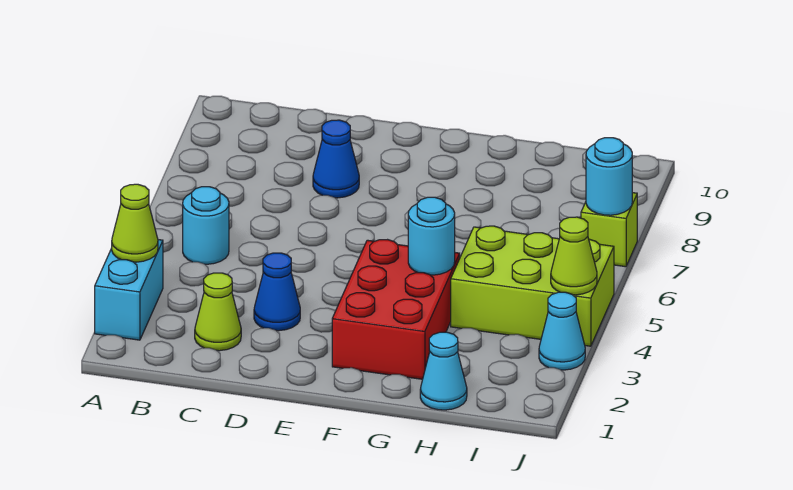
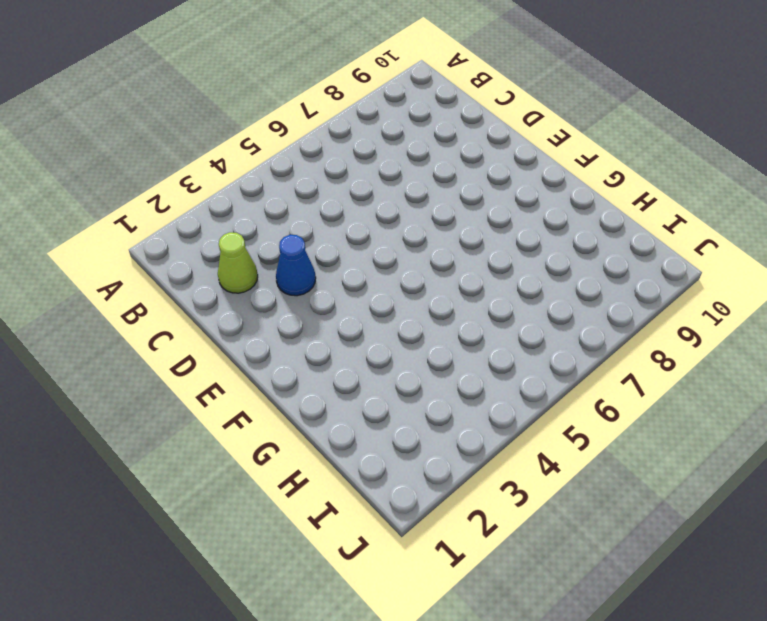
none -> cyan brick A2:A3 level 1
none -> cyan round brick B5 level 1
none -> blue cone D8 level 1

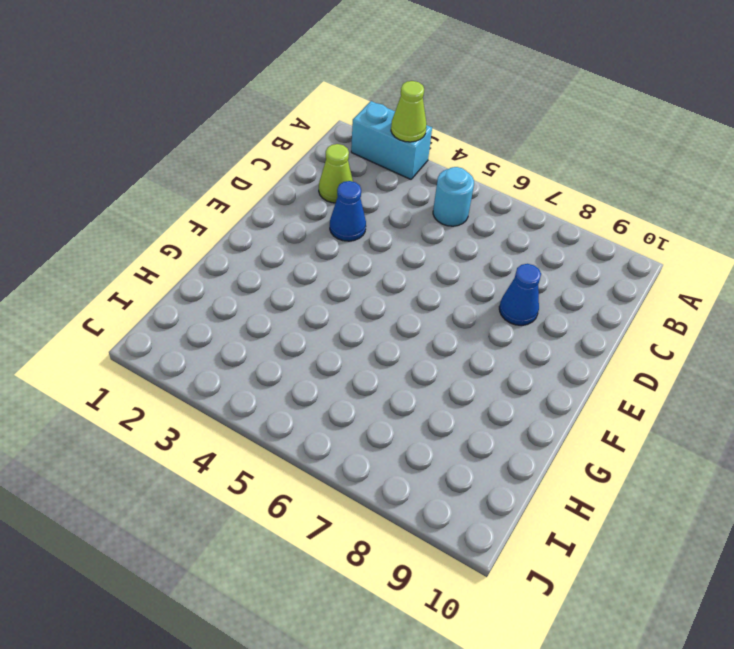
none -> red brick F2:G4 level 1
none -> cyan cone H1 level 1
none -> lime brick H4:J5 level 1

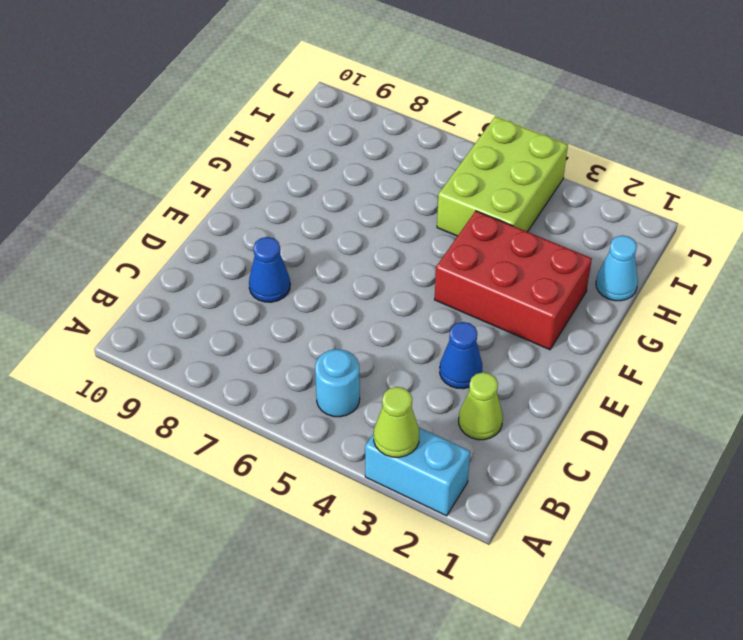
none -> cyan cone J3 level 1
none -> lime brick J7 level 1
none -> cyan round brick G4 level 2

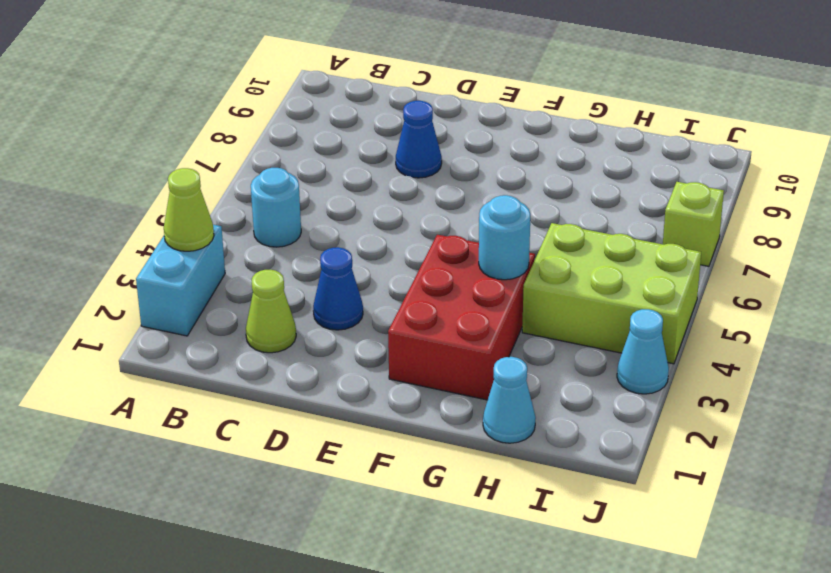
none -> lime cone J4 level 2
none -> cyan round brick J7 level 2

